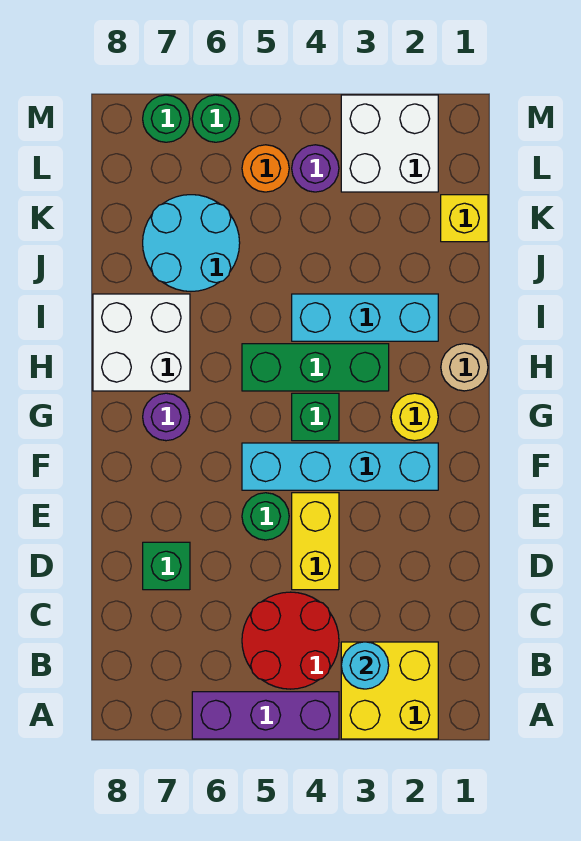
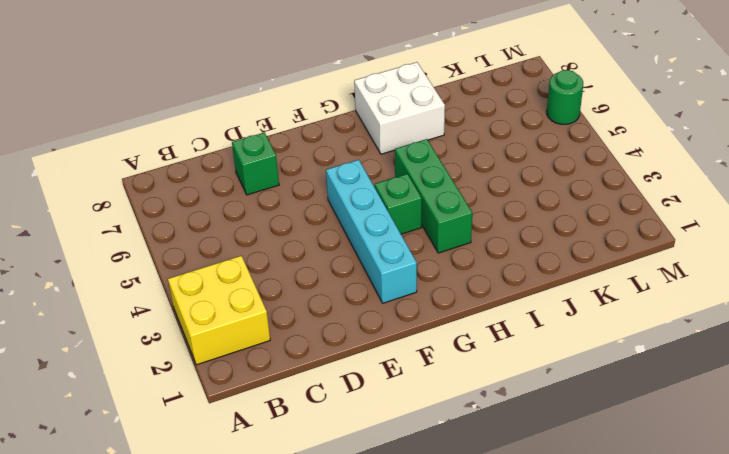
none -> purple brick A4:A6 level 1
none -> red round brick B4:C5 level 1
none -> yellow brick D4:E4 level 1

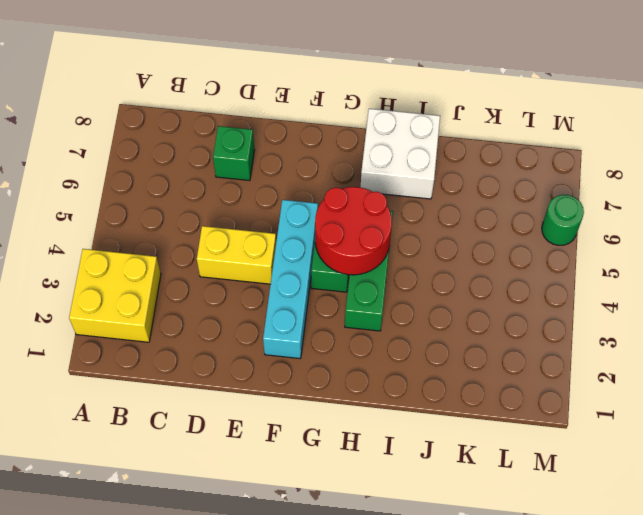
red round brick G4:H5 level 2 -> red round brick B4:C5 level 1
none -> purple brick A4:A6 level 1
none -> green round brick E5 level 1
none -> yellow round brick G2 level 1

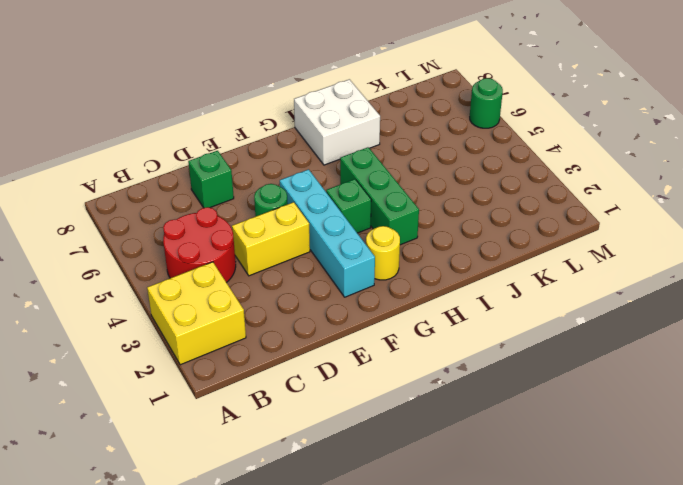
none -> purple brick A4:A6 level 1
none -> purple round brick G7 level 1
none -> tan round brick H1 level 1

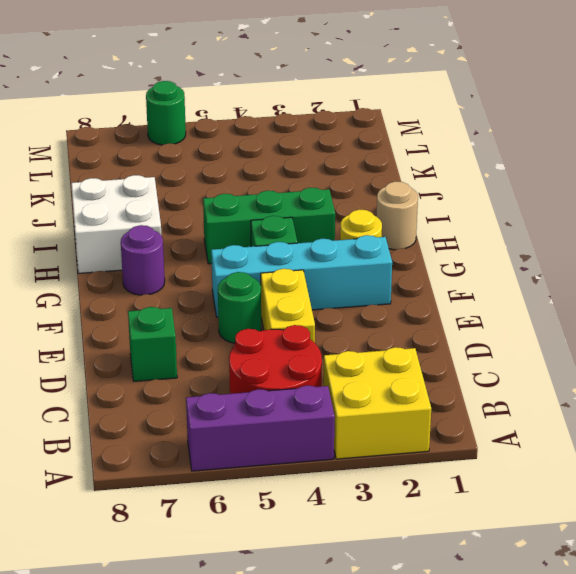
none -> cyan brick I2:I4 level 1
none -> cyan round brick J6:K7 level 1
none -> yellow brick K1 level 1

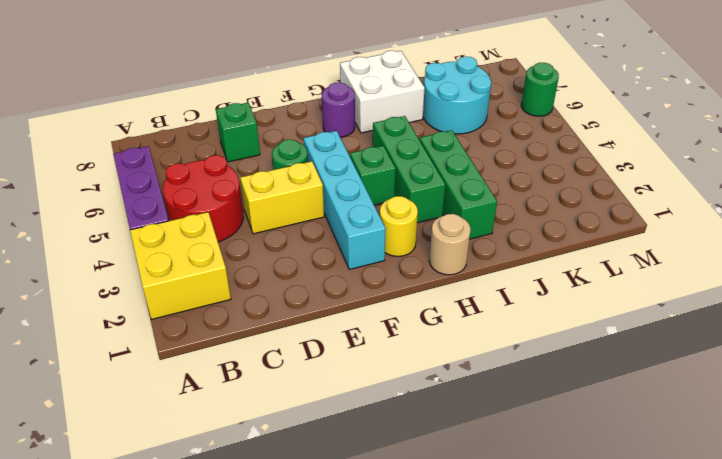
green brick I2:I4 level 1 -> cyan brick I2:I4 level 1
none -> yellow brick K1 level 1
none -> white brick L2:M3 level 1
none -> purple round brick L4 level 1

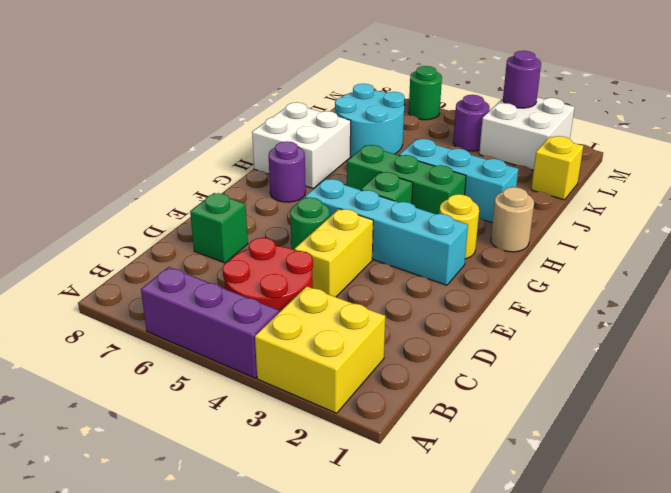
purple round brick M3 level 2 -> none
none -> orange round brick L5 level 1
none -> green round brick M7 level 1
none -> cyan round brick B3 level 2

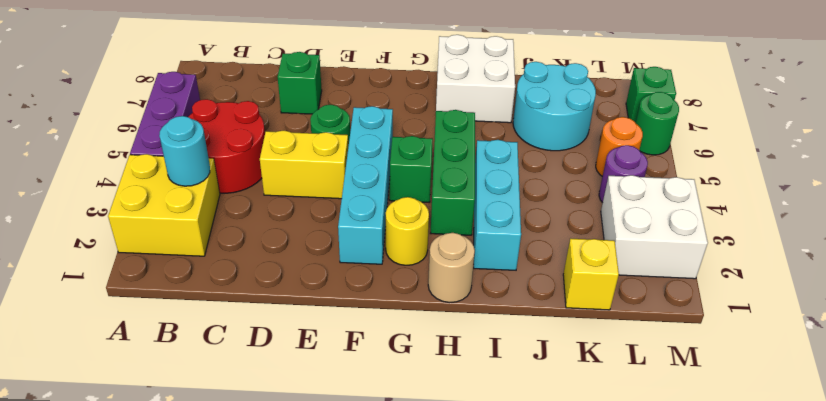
green brick M7 level 1 -> green round brick M7 level 1
none -> purple round brick G7 level 1

